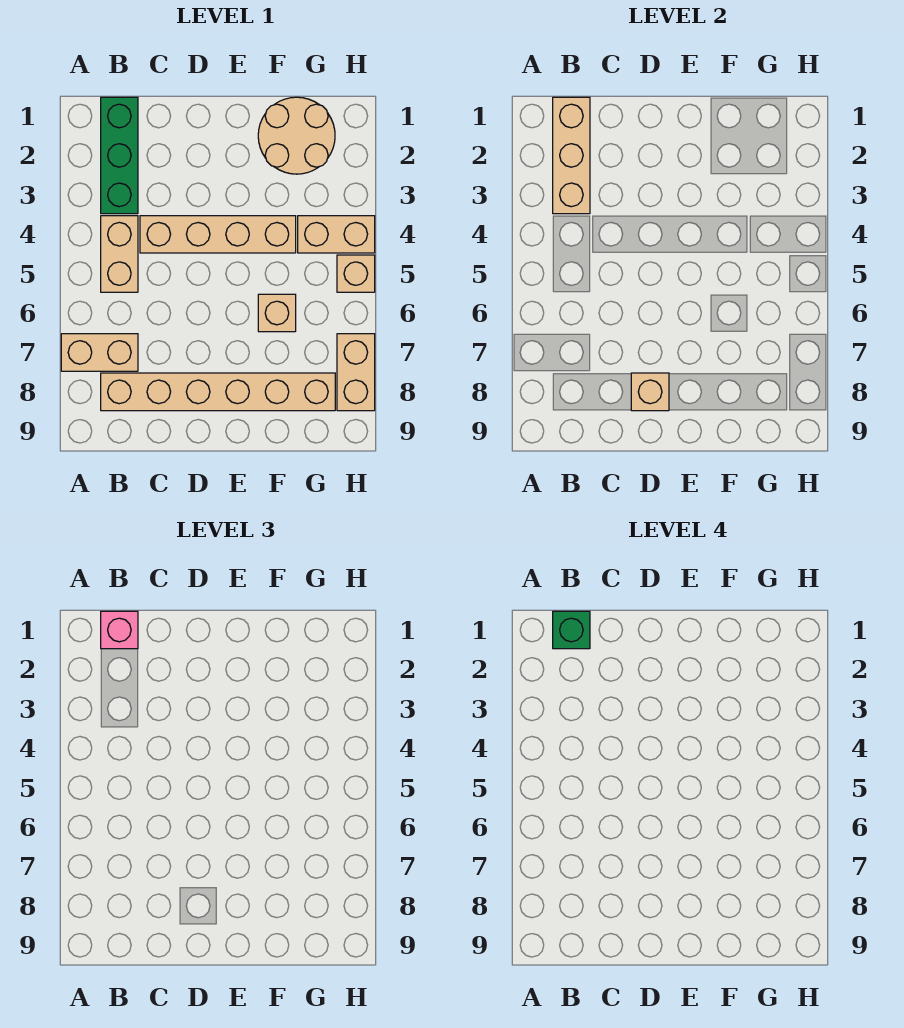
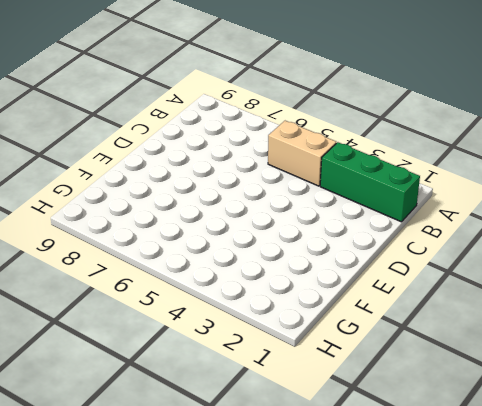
none -> tan brick A7:B7 level 1
none -> tan brick B8:G8 level 1
none -> tan brick C4:F4 level 1

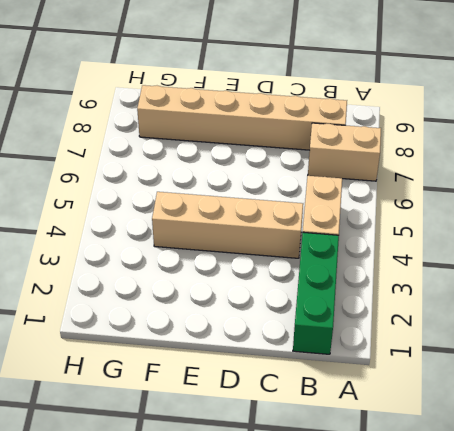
none -> tan round brick F1:G2 level 1
none -> tan brick F6 level 1
none -> tan brick G4:H4 level 1

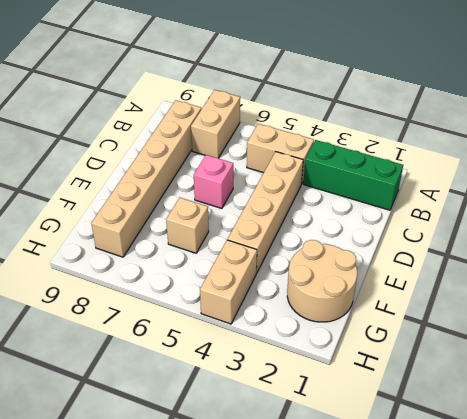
pink brick D6 level 1 -> pink brick B1 level 3
none -> tan brick H5 level 1
none -> tan brick H7:H8 level 1
none -> tan brick B1:B3 level 2

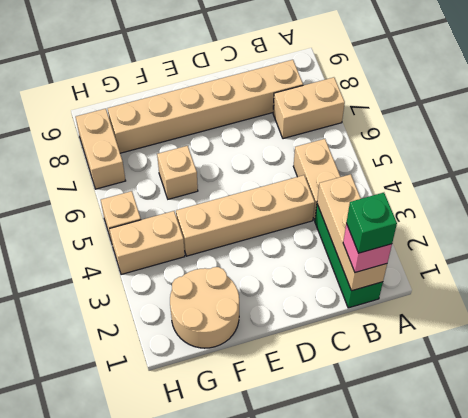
none -> tan brick D8 level 2

